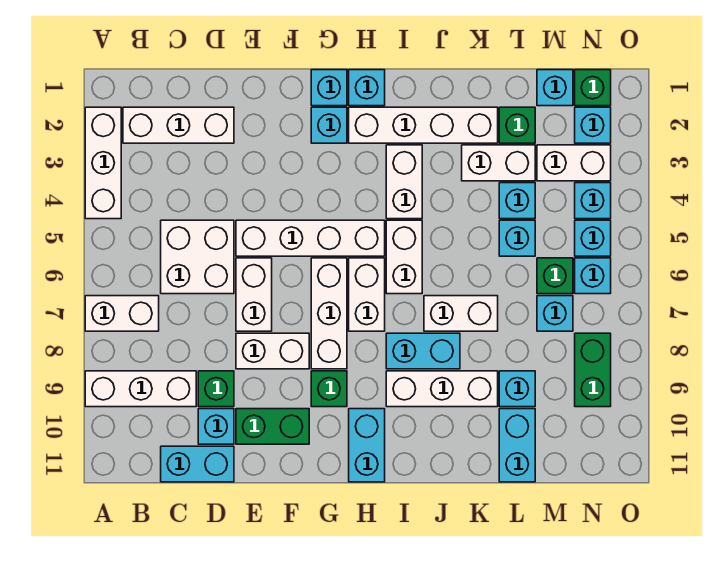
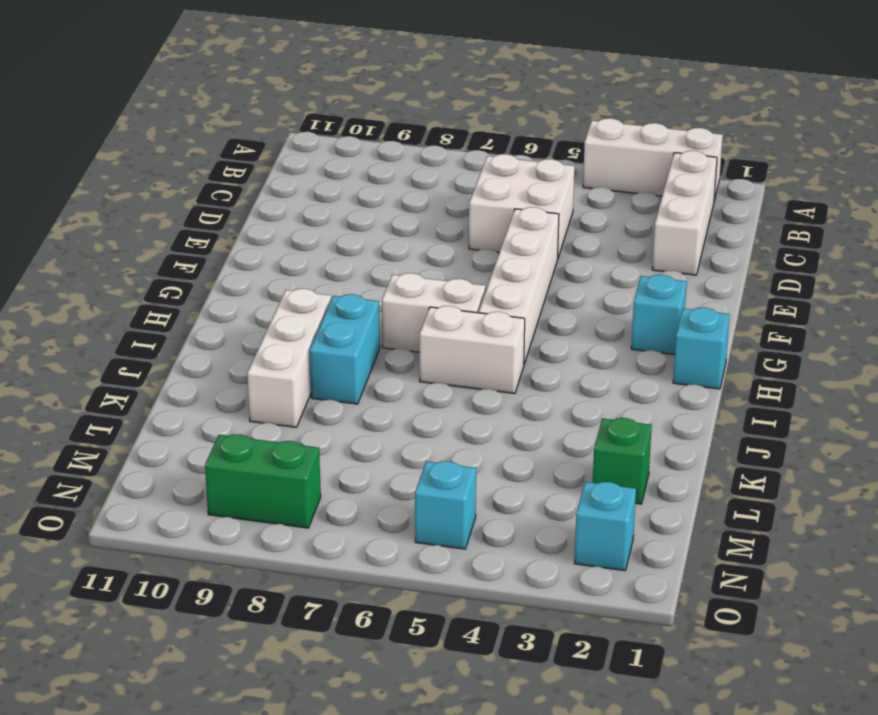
none -> white brick A7:B7 level 1
none -> white brick A9:C9 level 1
none -> cyan brick C11:D11 level 1
none -> green brick D9 level 1

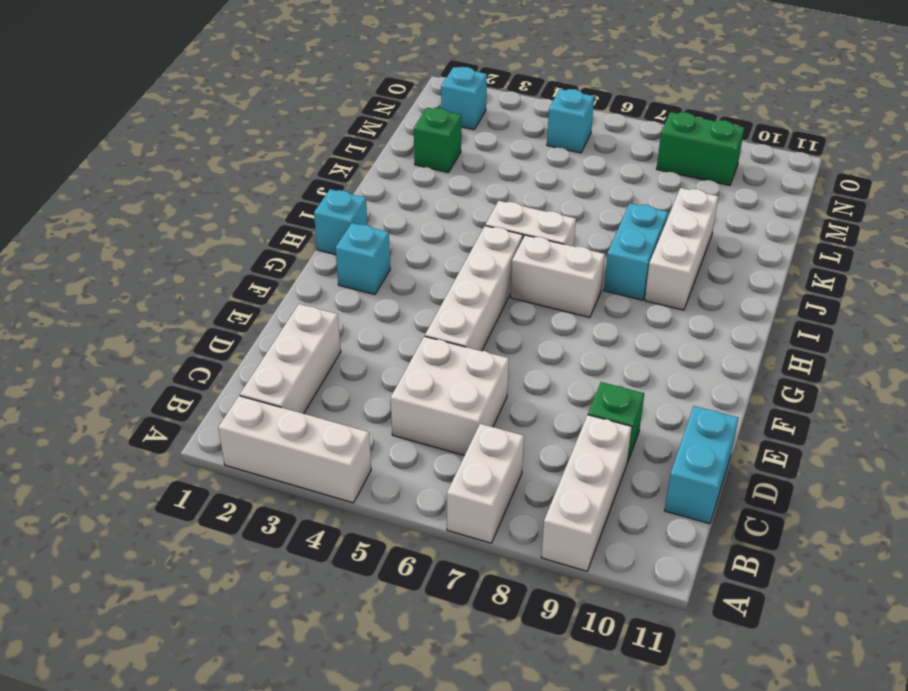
none -> cyan brick D10 level 1
none -> white brick E6:E7 level 1
none -> white brick E8:F8 level 1
none -> green brick E10:F10 level 1

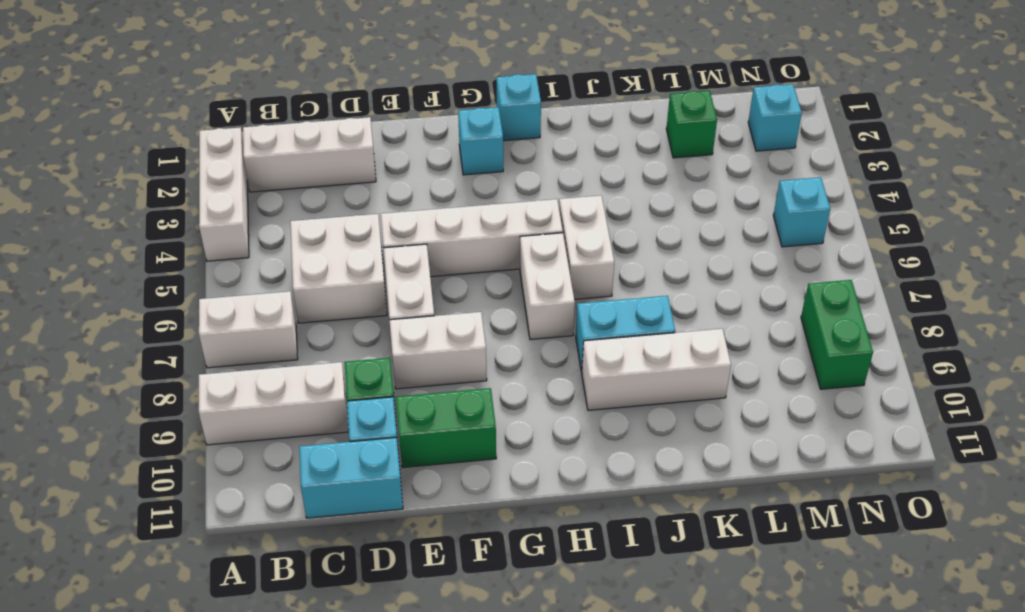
none -> cyan brick G1 level 1
none -> white brick G6:G8 level 1
none -> green brick G9 level 1
none -> white brick H2:K2 level 1

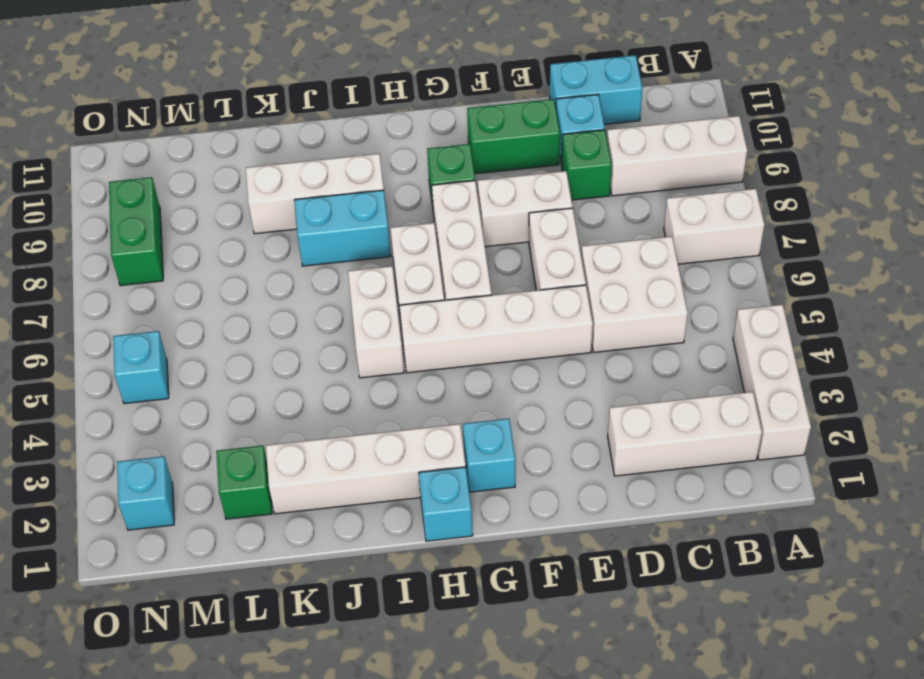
none -> cyan brick G1 level 1
none -> cyan brick H10:H11 level 1
none -> white brick I3:I4 level 1
none -> white brick J7:K7 level 1

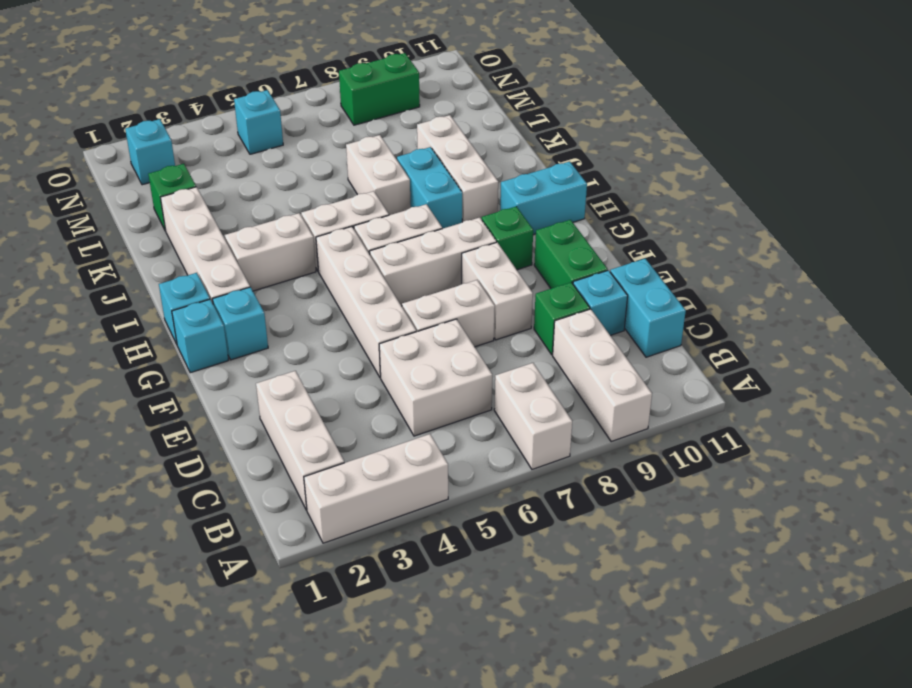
none -> white brick K3:L3 level 1
none -> cyan brick L4 level 1
none -> cyan brick L5 level 1
none -> cyan brick L9 level 1

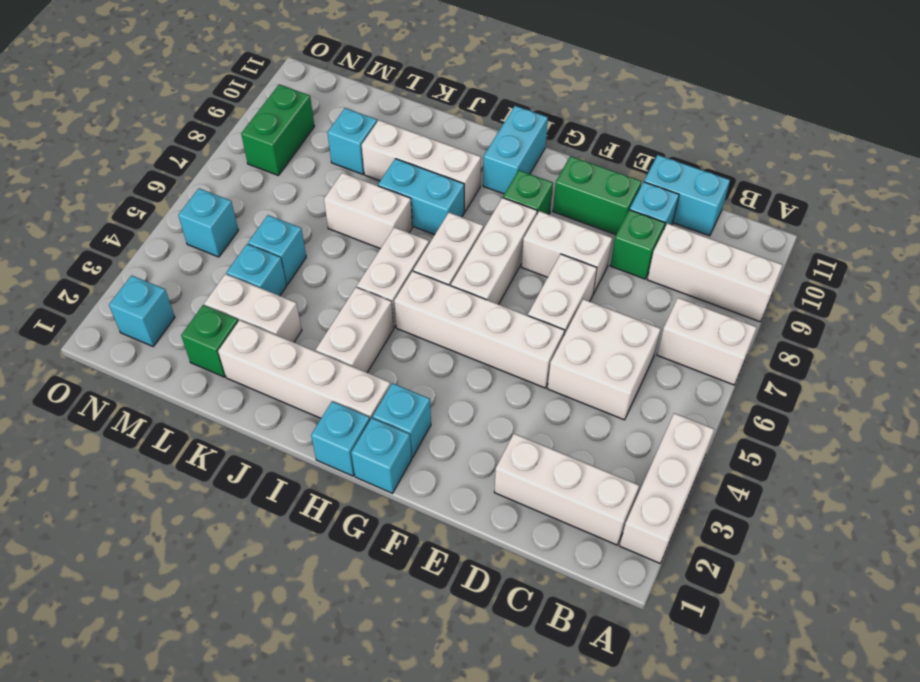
none -> cyan brick L10:L11 level 1
none -> cyan brick M1 level 1
none -> white brick M3:N3 level 1
none -> green brick M6 level 1

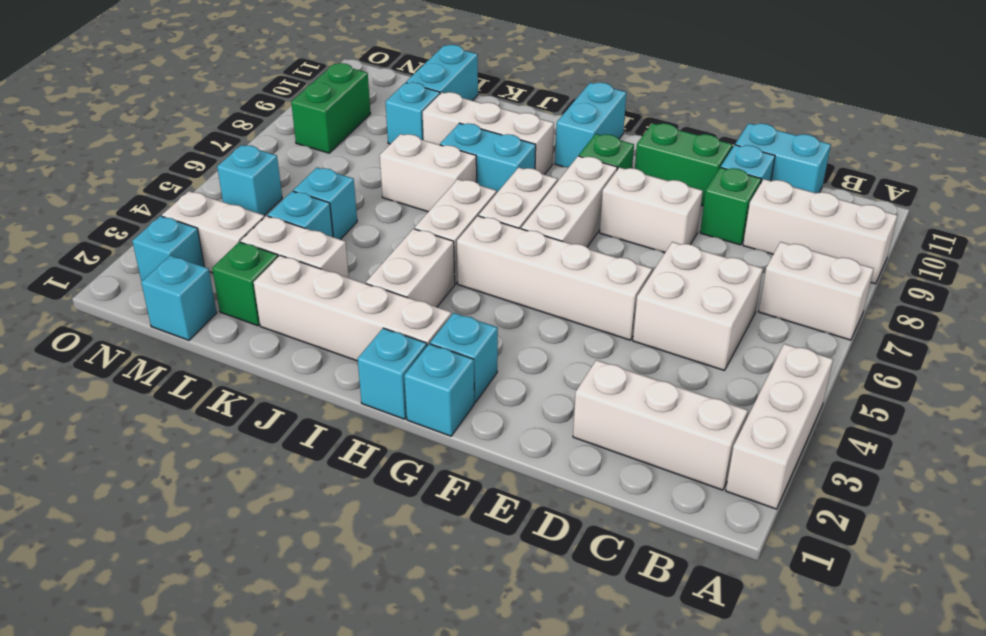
none -> white brick E6:E7 level 1
none -> green brick M6 level 1
none -> cyan brick M7 level 1
none -> green brick N1 level 1

